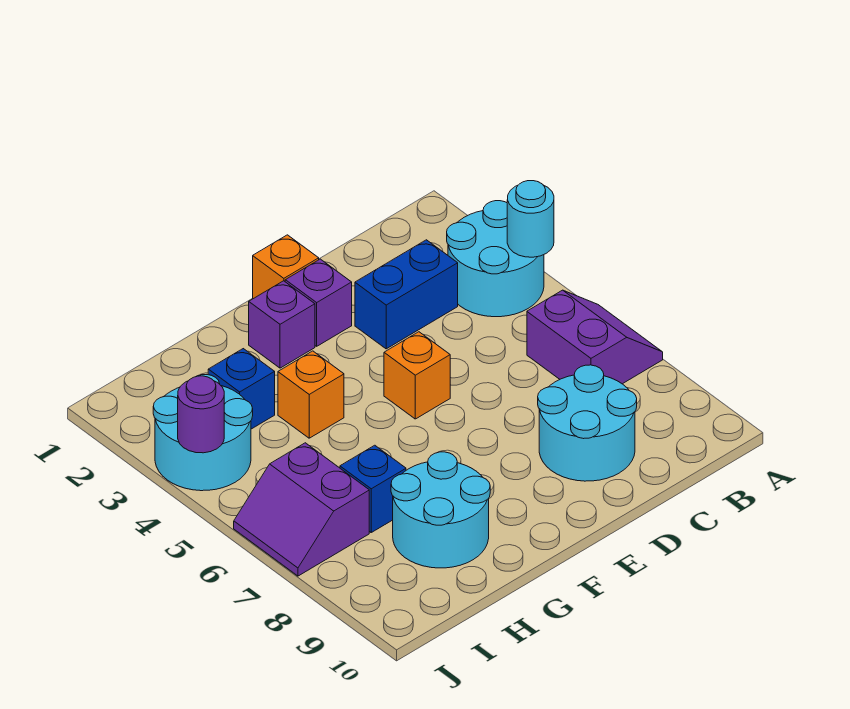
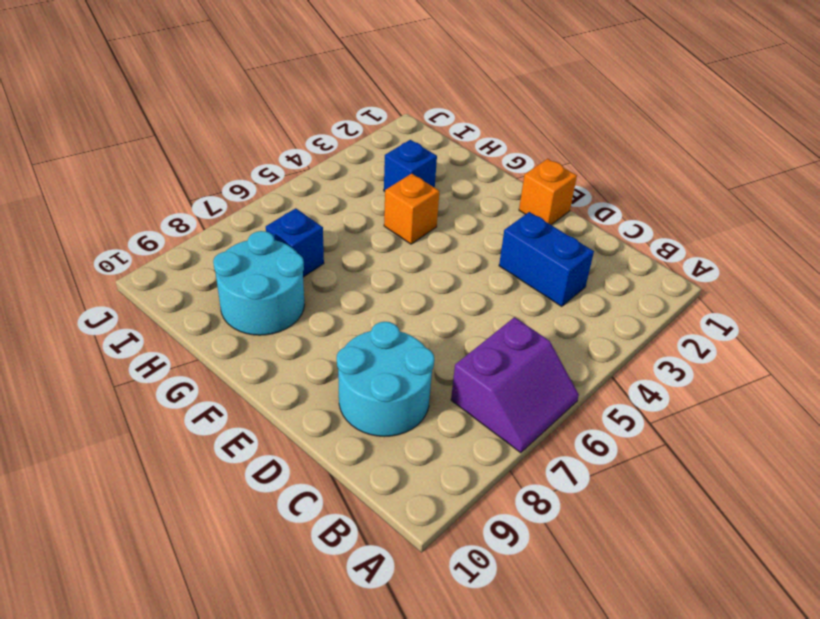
none -> cyan round brick A3:B4 level 1
none -> purple brick E2 level 1
none -> orange brick E5 level 1

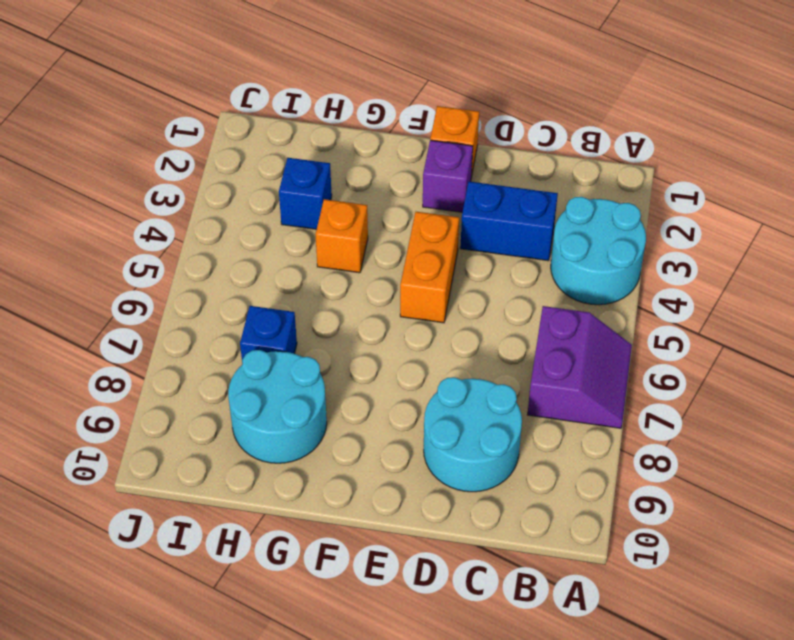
orange brick E4:E5 level 1 -> orange brick E5 level 1
none -> purple brick F2 level 1
none -> cyan round brick I3:J4 level 1
none -> purple slope I6:J7 level 1 top I

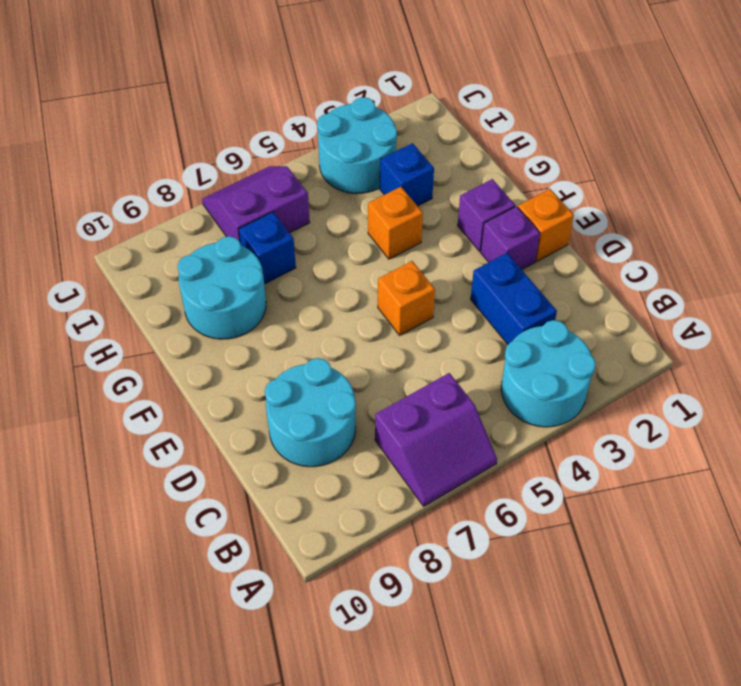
none -> cyan round brick A4 level 2
none -> purple round brick J4 level 2

